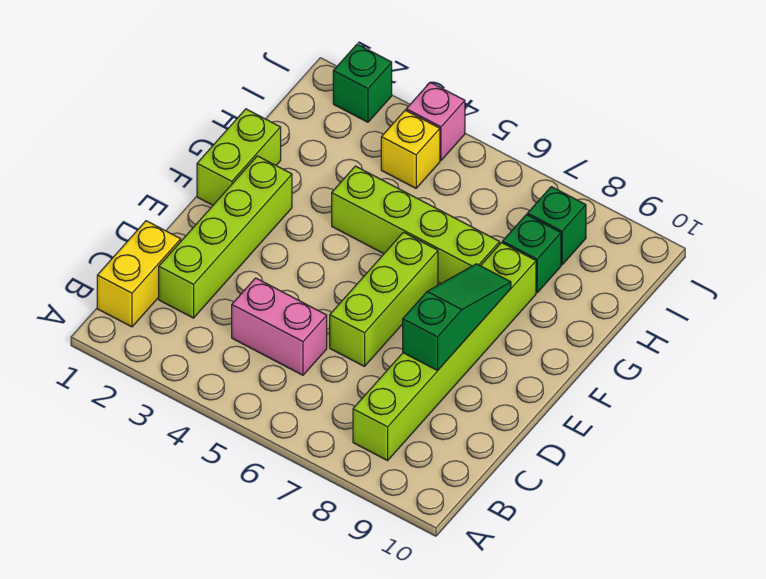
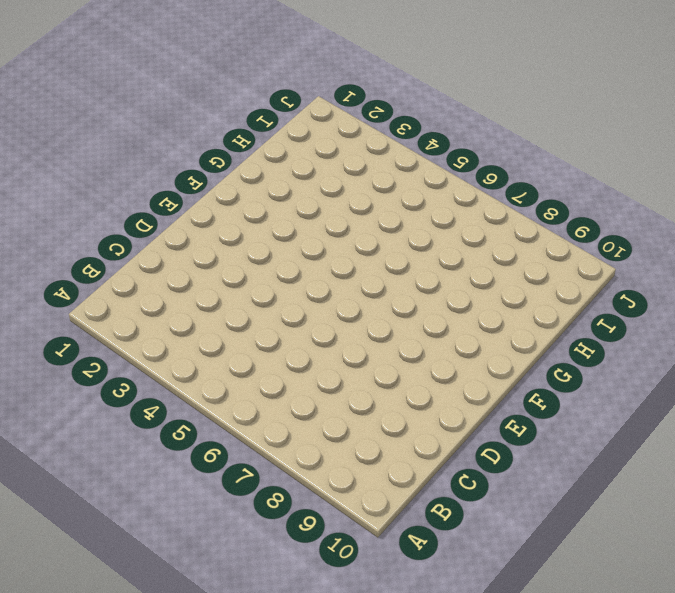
none -> yellow brick B1:C1 level 1
none -> lime brick B8:G8 level 1
none -> lime brick C2:F2 level 1

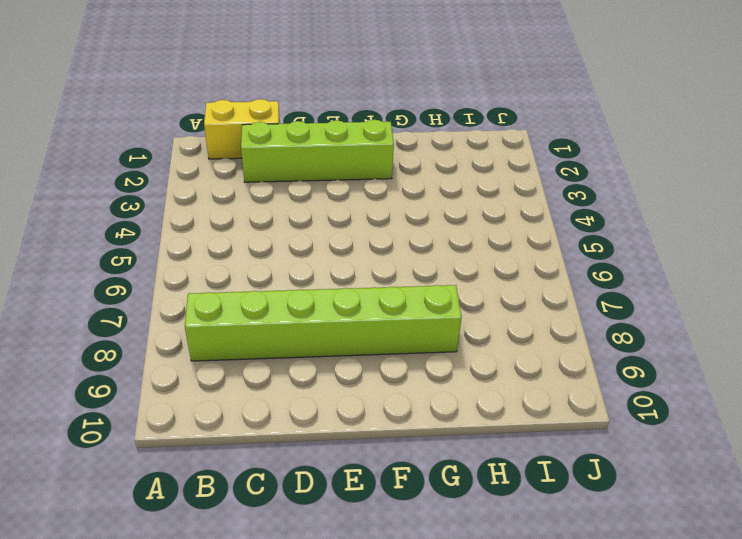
none -> pink brick C4:C5 level 1
none -> lime brick D6:F6 level 1
none -> lime brick F1:G1 level 1

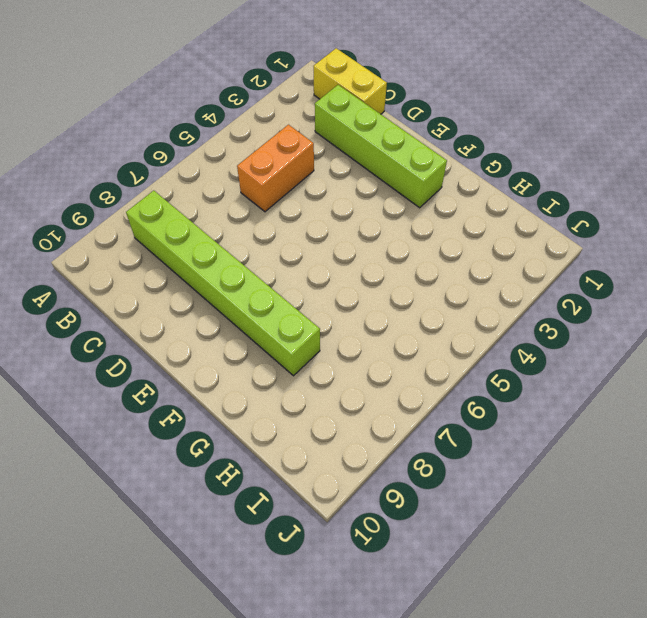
orange brick C4:C5 level 1 -> pink brick C4:C5 level 1
none -> lime brick D6:F6 level 1
none -> lime brick F1:G1 level 1
none -> lime brick G4:G7 level 1

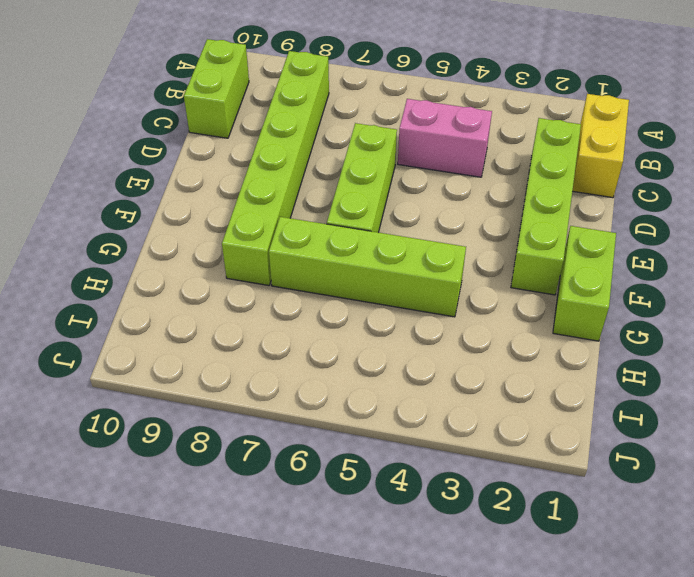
lime brick B10:C10 level 1 -> none
none -> green brick H8 level 1
none -> yellow brick I4 level 1
none -> green brick I8 level 1

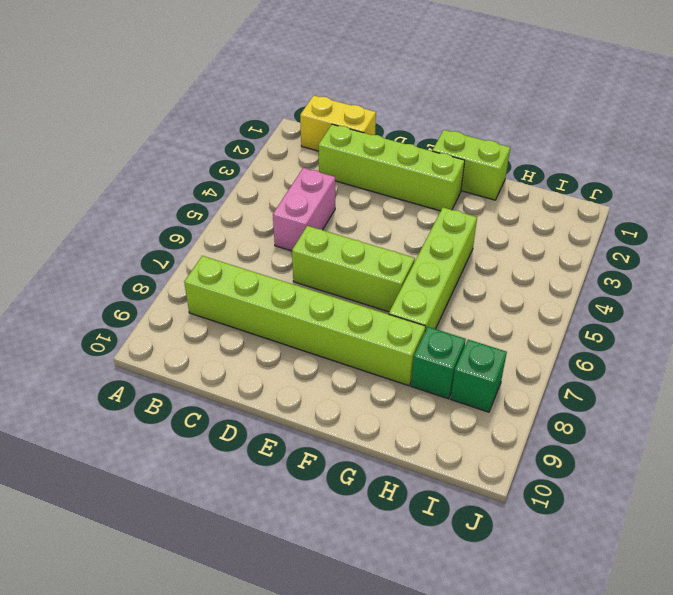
none -> yellow brick I4 level 1
none -> green brick J2 level 1
none -> pink brick J4 level 1

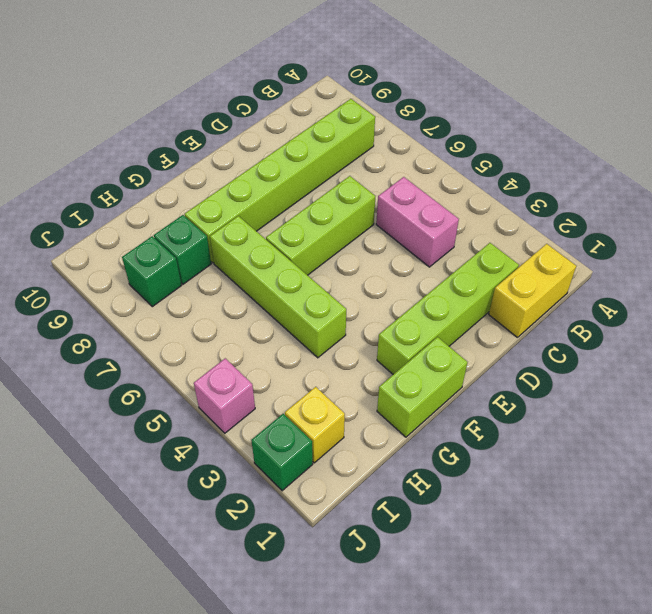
yellow brick I2 level 1 -> yellow brick I4 level 1
none -> green slope D8:F8 level 2 top D

